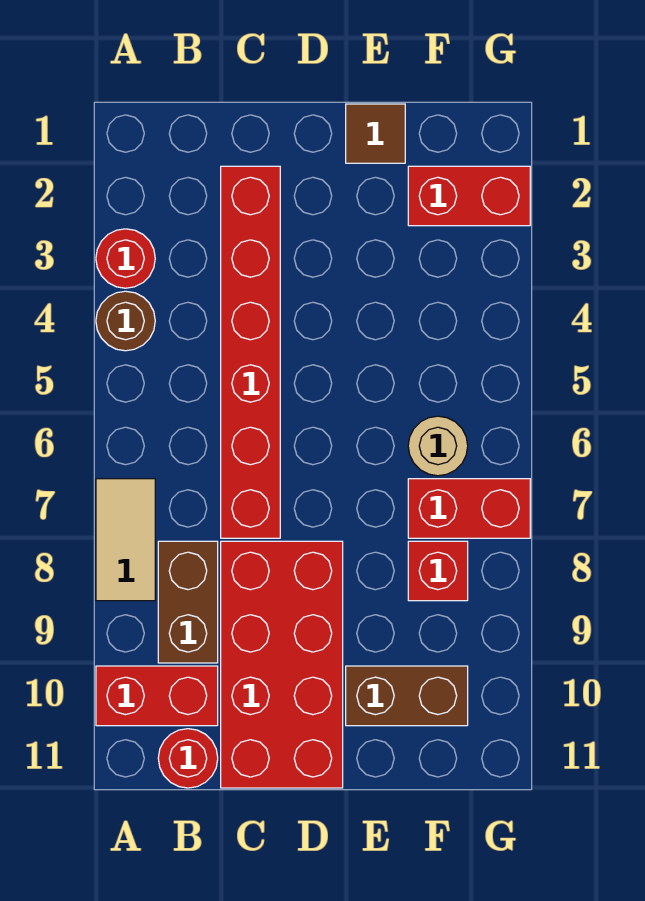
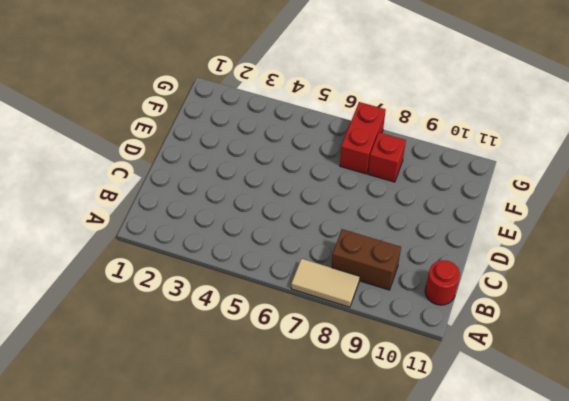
none -> red round brick A3 level 1
none -> brown round brick A4 level 1
none -> red brick A10:B10 level 1

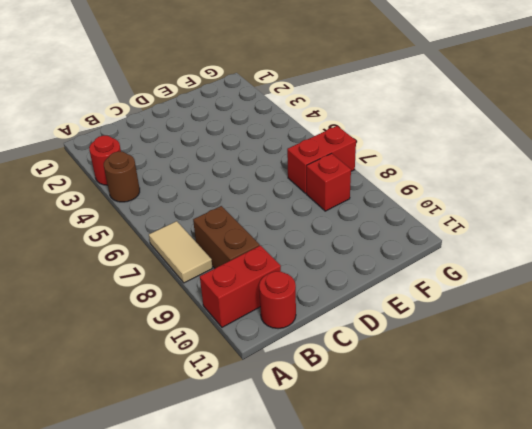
none -> red brick C2:C7 level 1
none -> red brick C8:D11 level 1
none -> brown tile E1 level 1

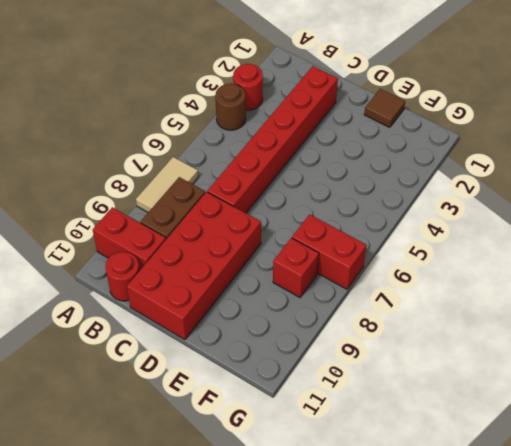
none -> brown brick E10:F10 level 1
none -> red brick F2:G2 level 1
none -> tan round brick F6 level 1

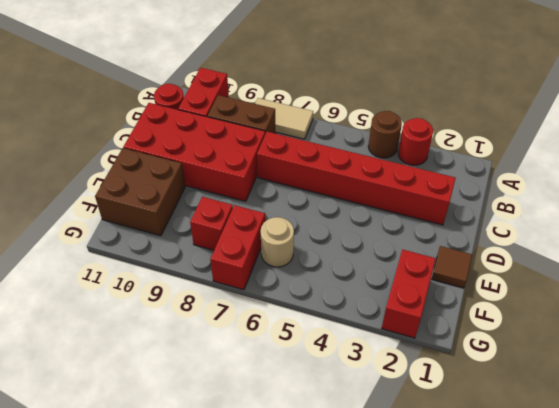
brown brick E10:F11 level 1 -> brown brick E10:F10 level 1

